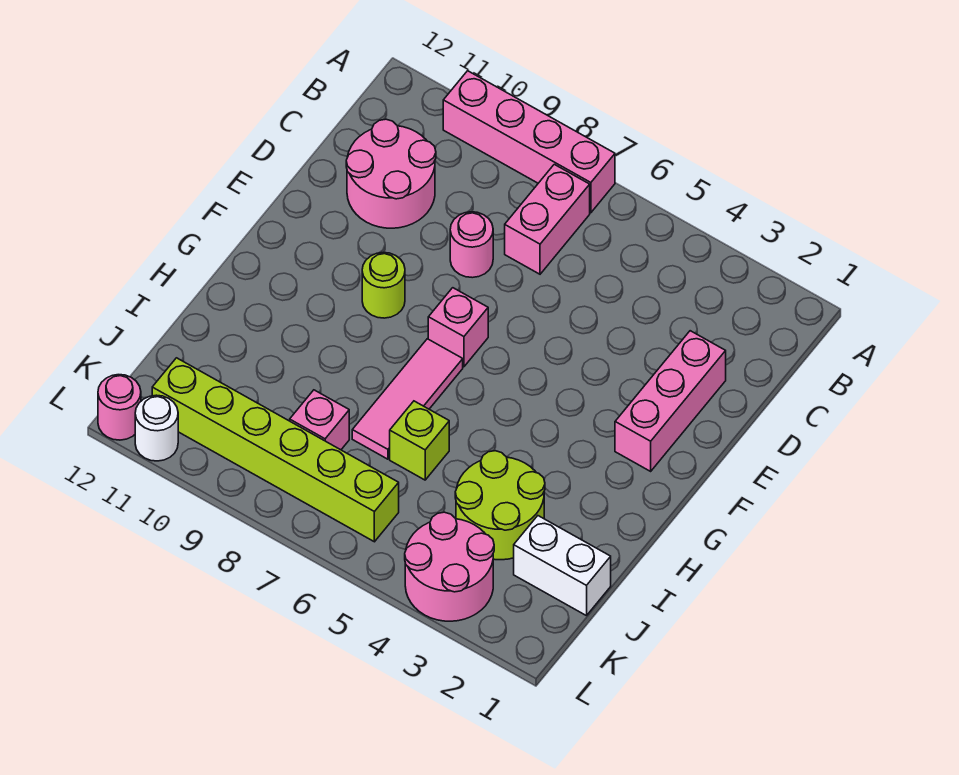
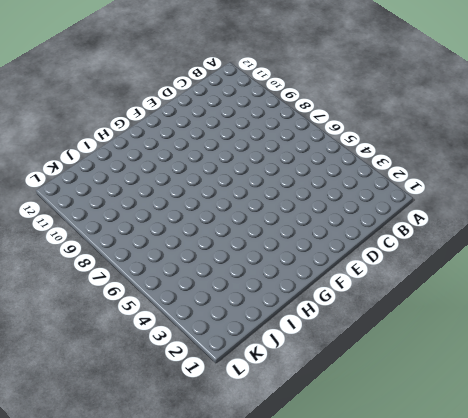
none -> pink brick A7:A10 level 1
none -> pink brick B7:C7 level 1
none -> pink round brick C10:D11 level 1

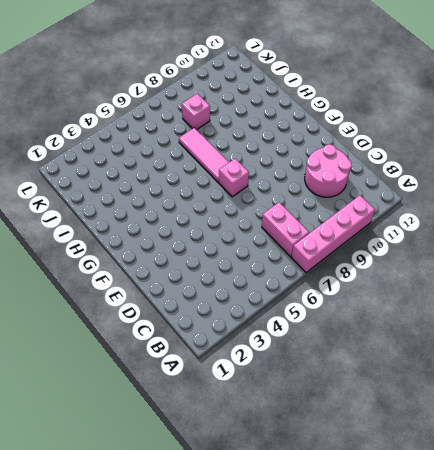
none -> pink brick D2:F2 level 1
none -> pink round brick D8 level 1
none -> lime round brick F9 level 1

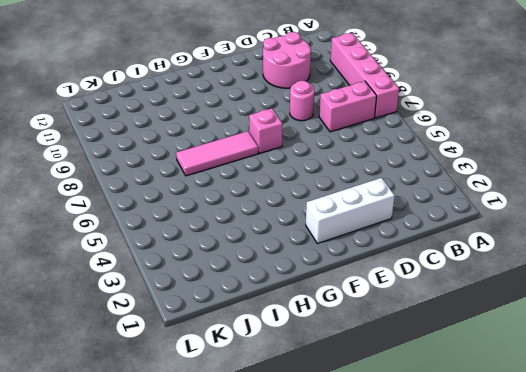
white brick D2:F2 level 1 -> pink brick D2:F2 level 1
none -> lime round brick F9 level 1
none -> lime round brick I3:J4 level 1
none -> lime brick I6 level 1

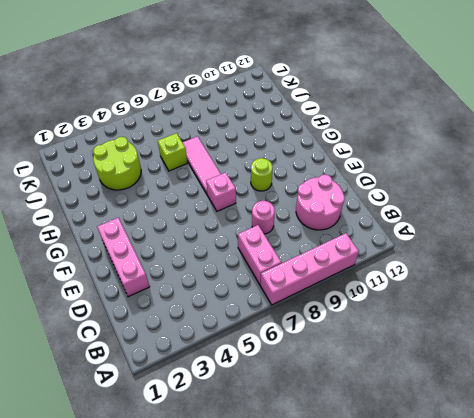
none -> white brick J1:J2 level 1
none -> pink brick J8 level 1
none -> pink round brick K3:L4 level 1

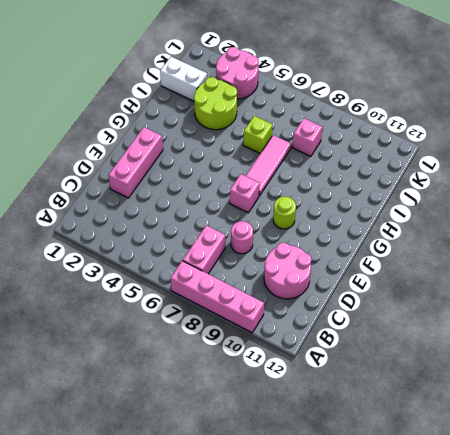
none -> lime brick K6:K11 level 1
none -> white round brick L11 level 1
none -> pink round brick L12 level 1

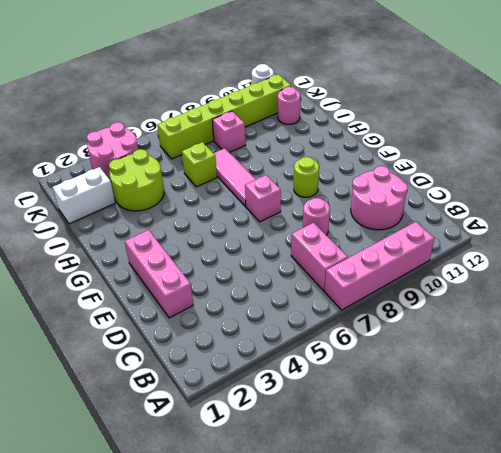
pink round brick J11 level 1 -> pink round brick L12 level 1

